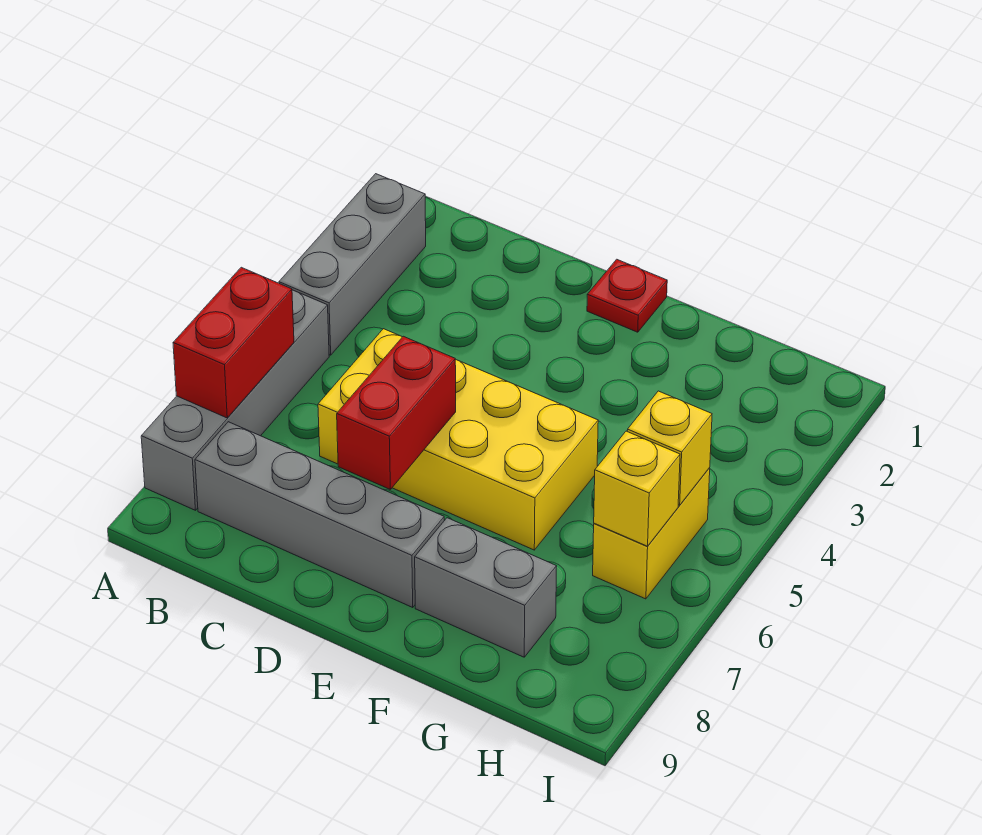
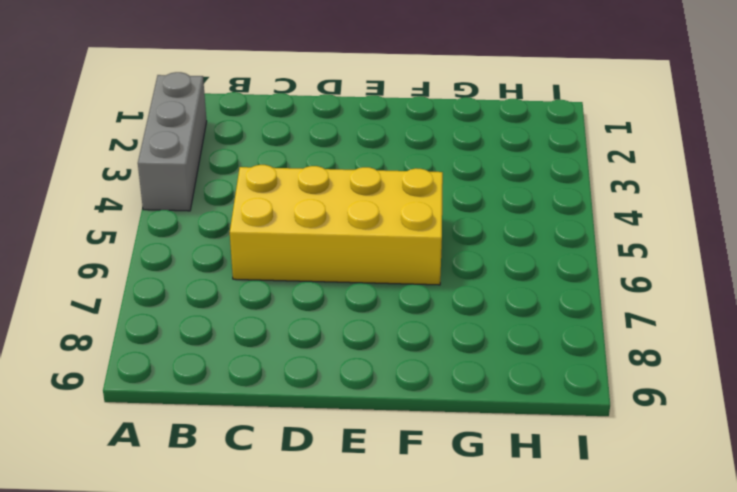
none -> grey brick A5:A8 level 1
none -> grey brick B8:E8 level 1

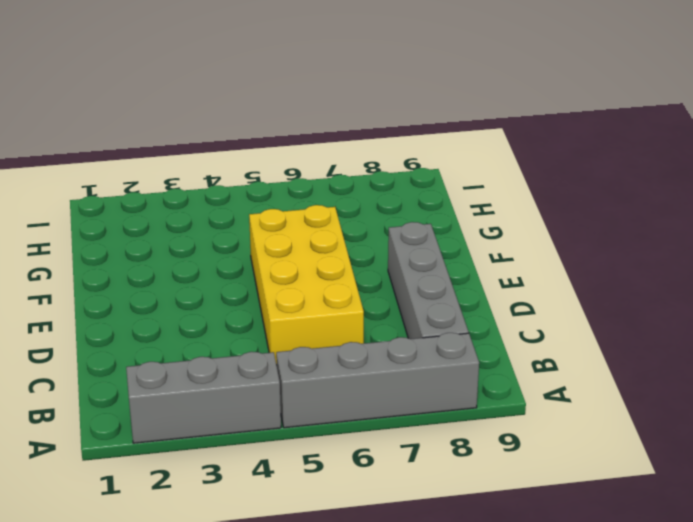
none -> red plate E1 level 1
none -> grey brick F8:G8 level 1

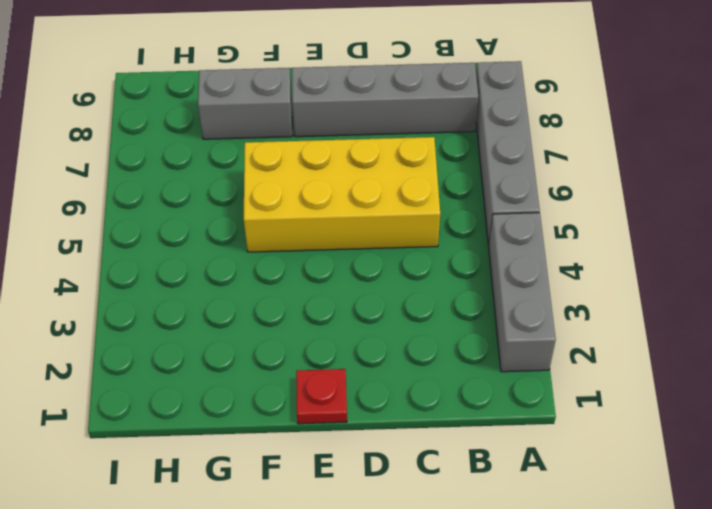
none -> yellow brick H5:H6 level 1
none -> red brick A6:A7 level 2

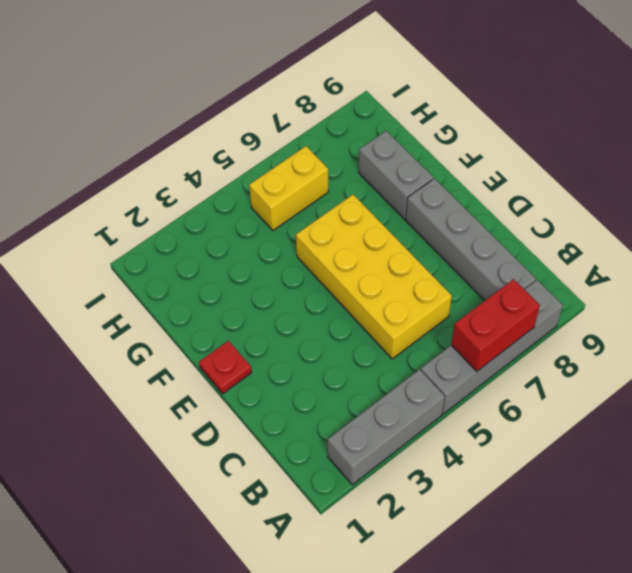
none -> red brick D6:D7 level 2
none -> yellow brick H5 level 2

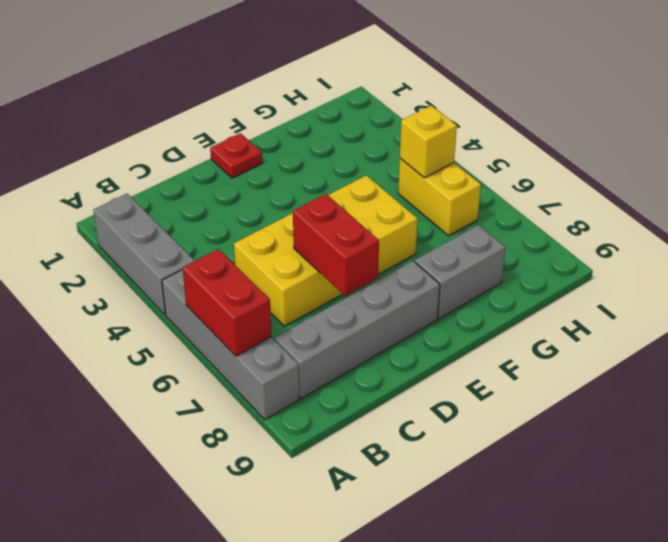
none -> yellow brick H6 level 2

